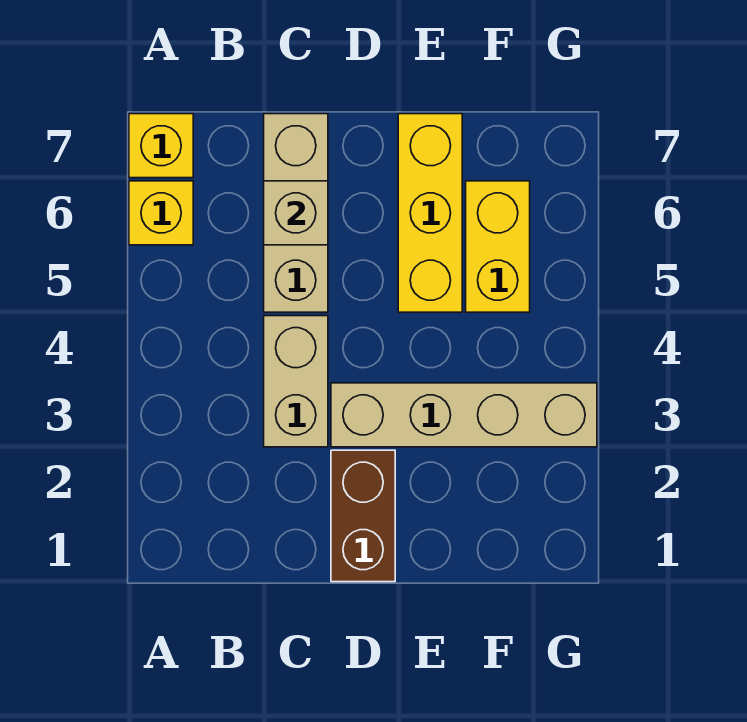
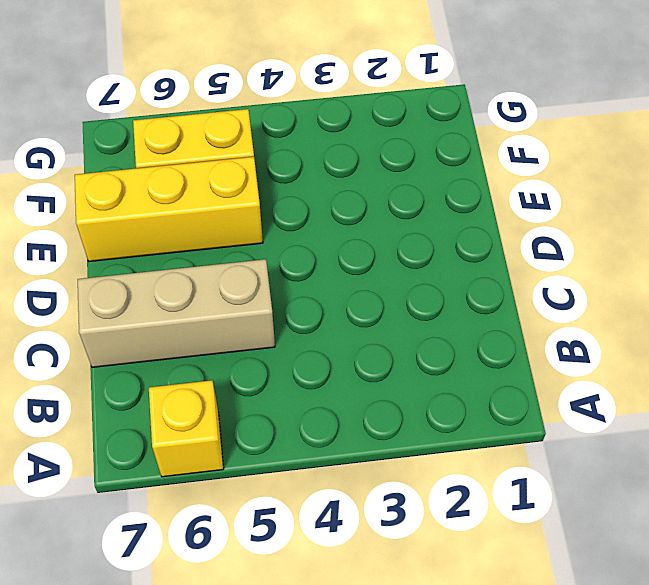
none -> yellow brick A7 level 1
none -> tan brick C3:C4 level 1

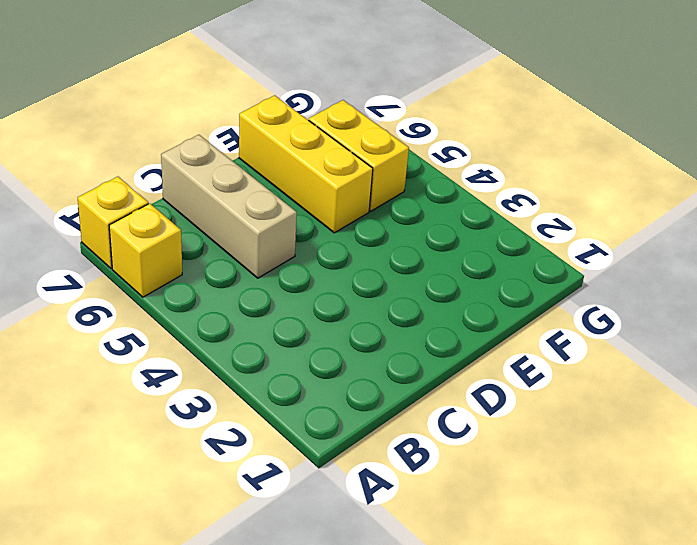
none -> tan brick C3:C4 level 1
none -> brown brick D1:D2 level 1

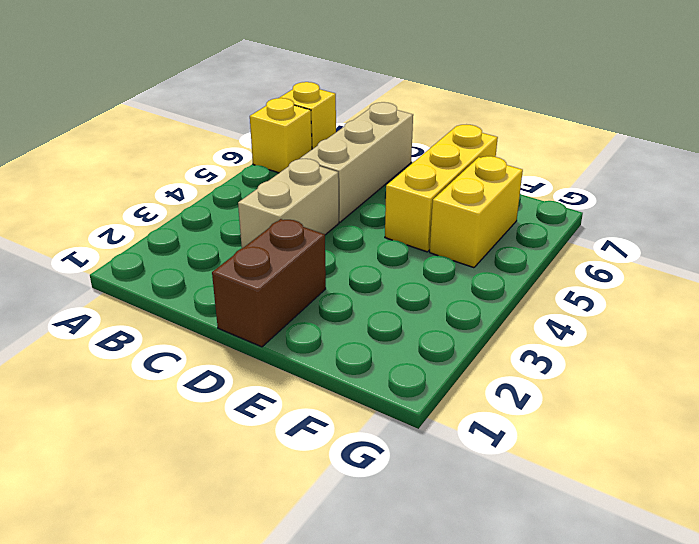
none -> tan brick D3:G3 level 1
none -> tan brick C6 level 2

